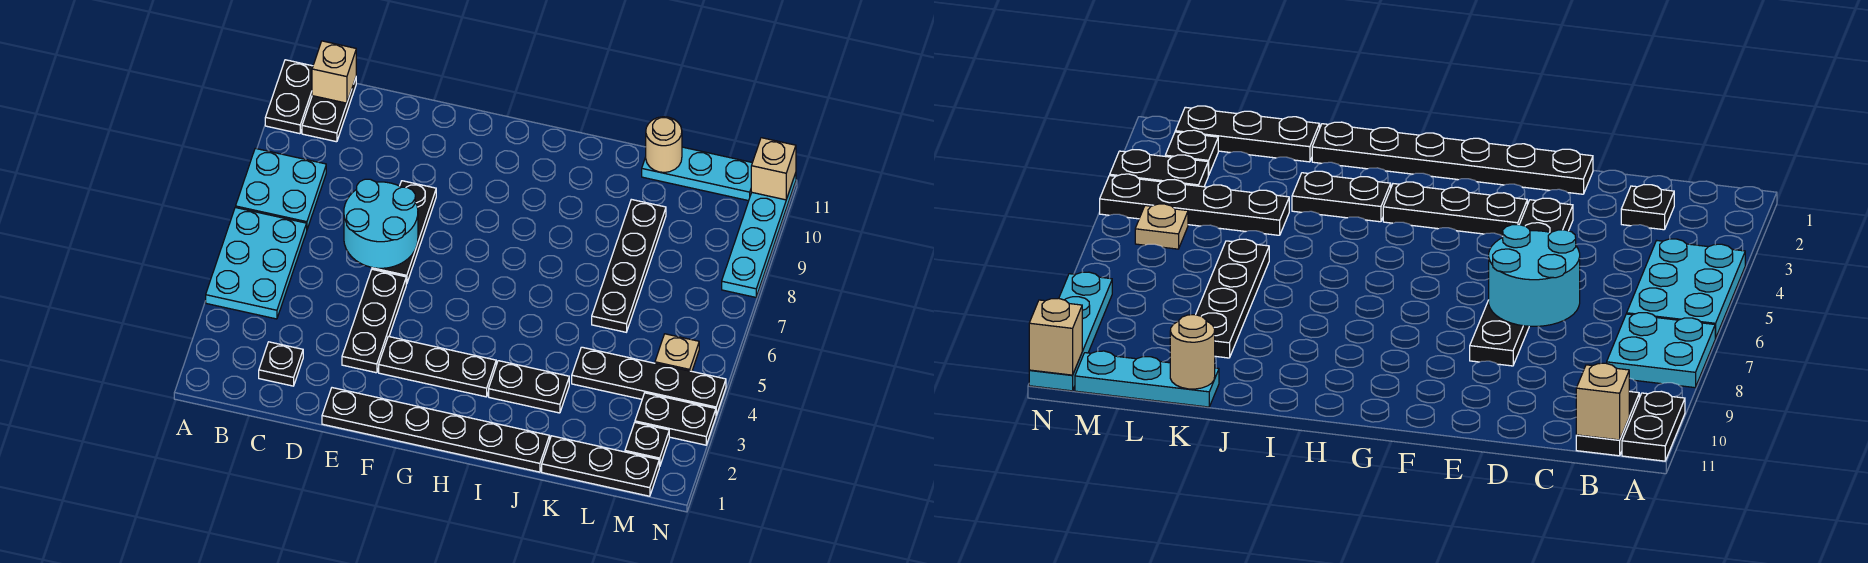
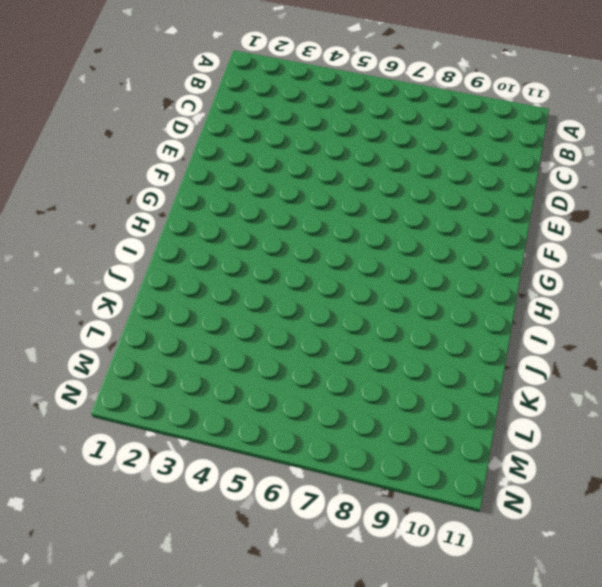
none -> cyan plate A4:B6 level 1
none -> cyan plate A7:B8 level 1
none -> black plate A10:A11 level 1

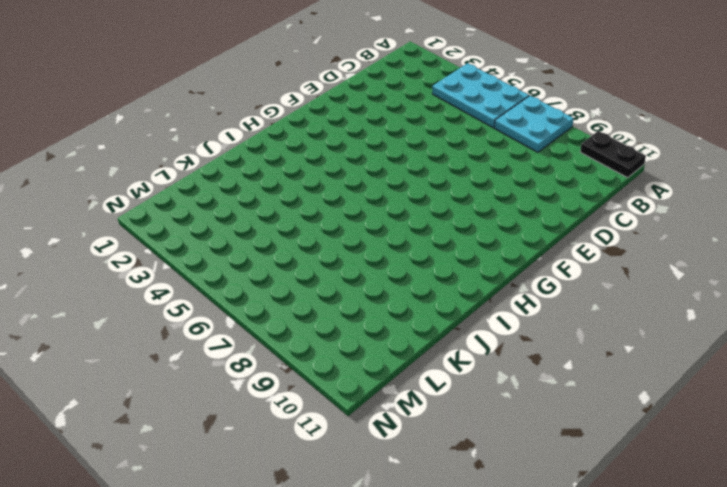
none -> black plate B10:B11 level 1
none -> black plate C2 level 1
none -> black plate E1:J1 level 1

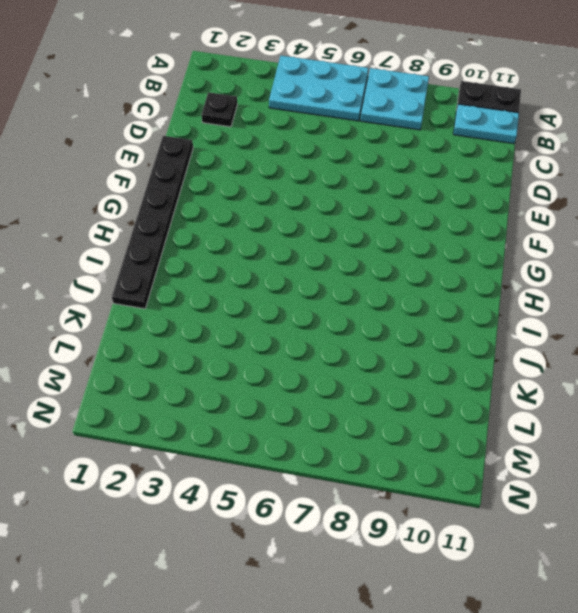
cyan plate B10:B11 level 1 -> black plate B10:B11 level 1
none -> black plate E3:E5 level 1
none -> black plate E6:E8 level 1
none -> black plate F3:H3 level 1

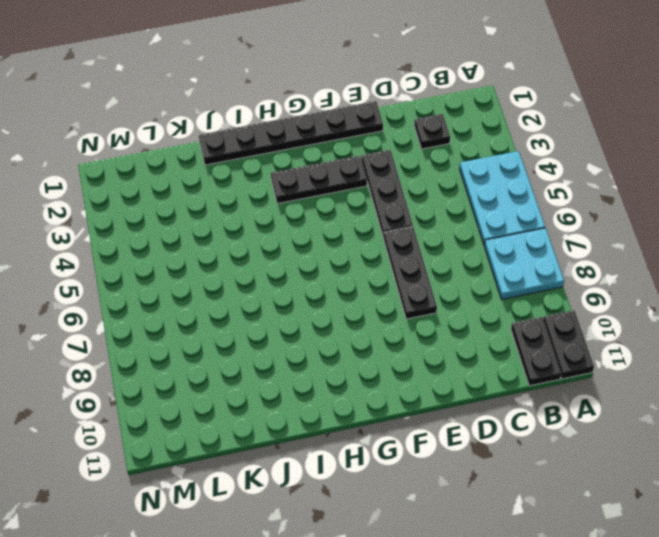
none -> black plate I3:J3 level 1
none -> black plate K1:M1 level 1
none -> black plate K4:N4 level 1

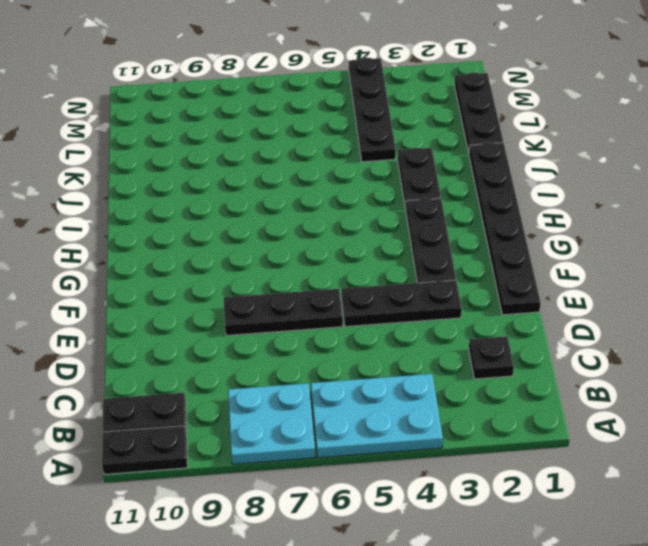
none -> black plate K6:K9 level 1
none -> cyan plate K11:M11 level 1
none -> black plate M2 level 1

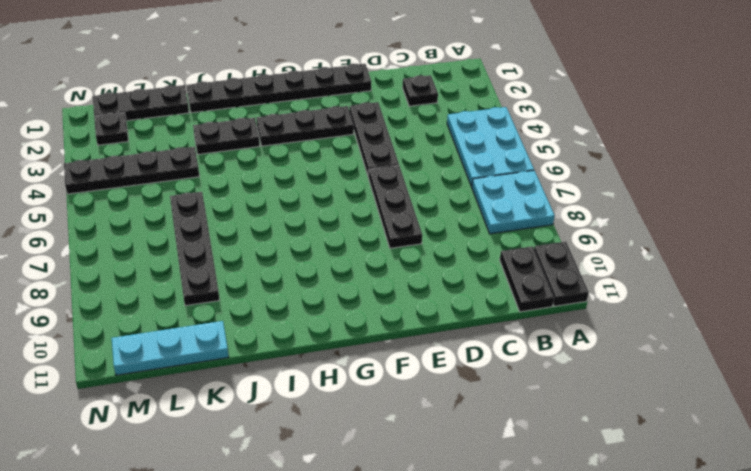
none -> black plate M3:N3 level 1
none -> tan plate M5 level 1
none -> cyan plate N8:N11 level 1

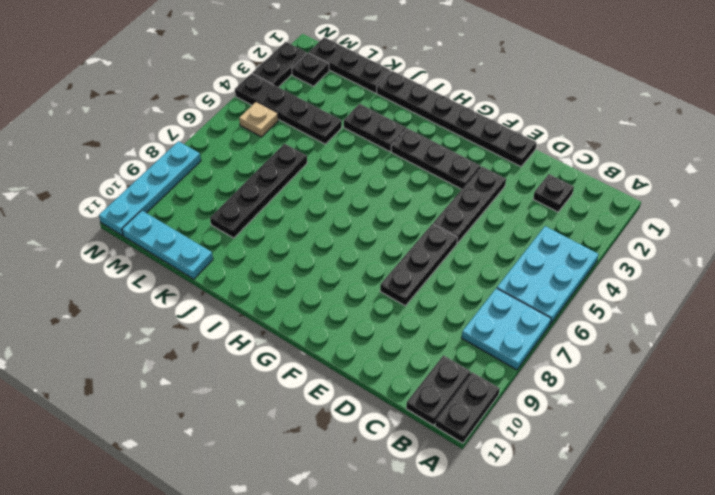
black plate N2:N3 level 1 -> black plate M3:N3 level 1
none -> tan brick B11 level 2
none -> cyan round brick D6:E7 level 2
none -> tan round brick K11 level 2

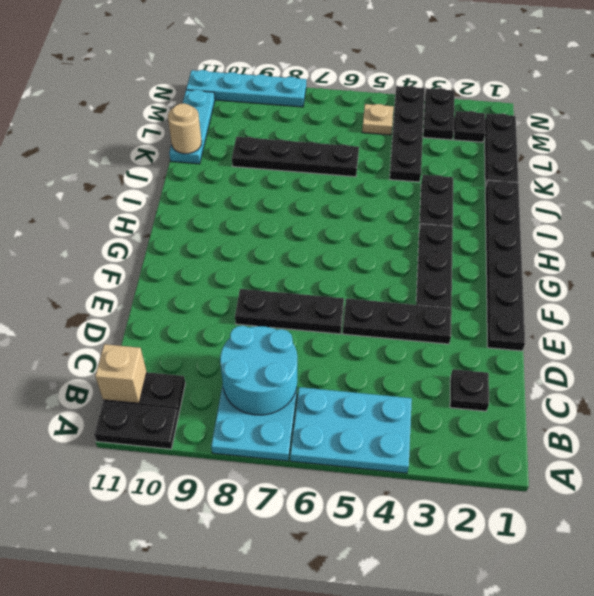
cyan round brick B7:C8 level 2 -> cyan round brick D6:E7 level 2
none -> tan brick N11 level 2

